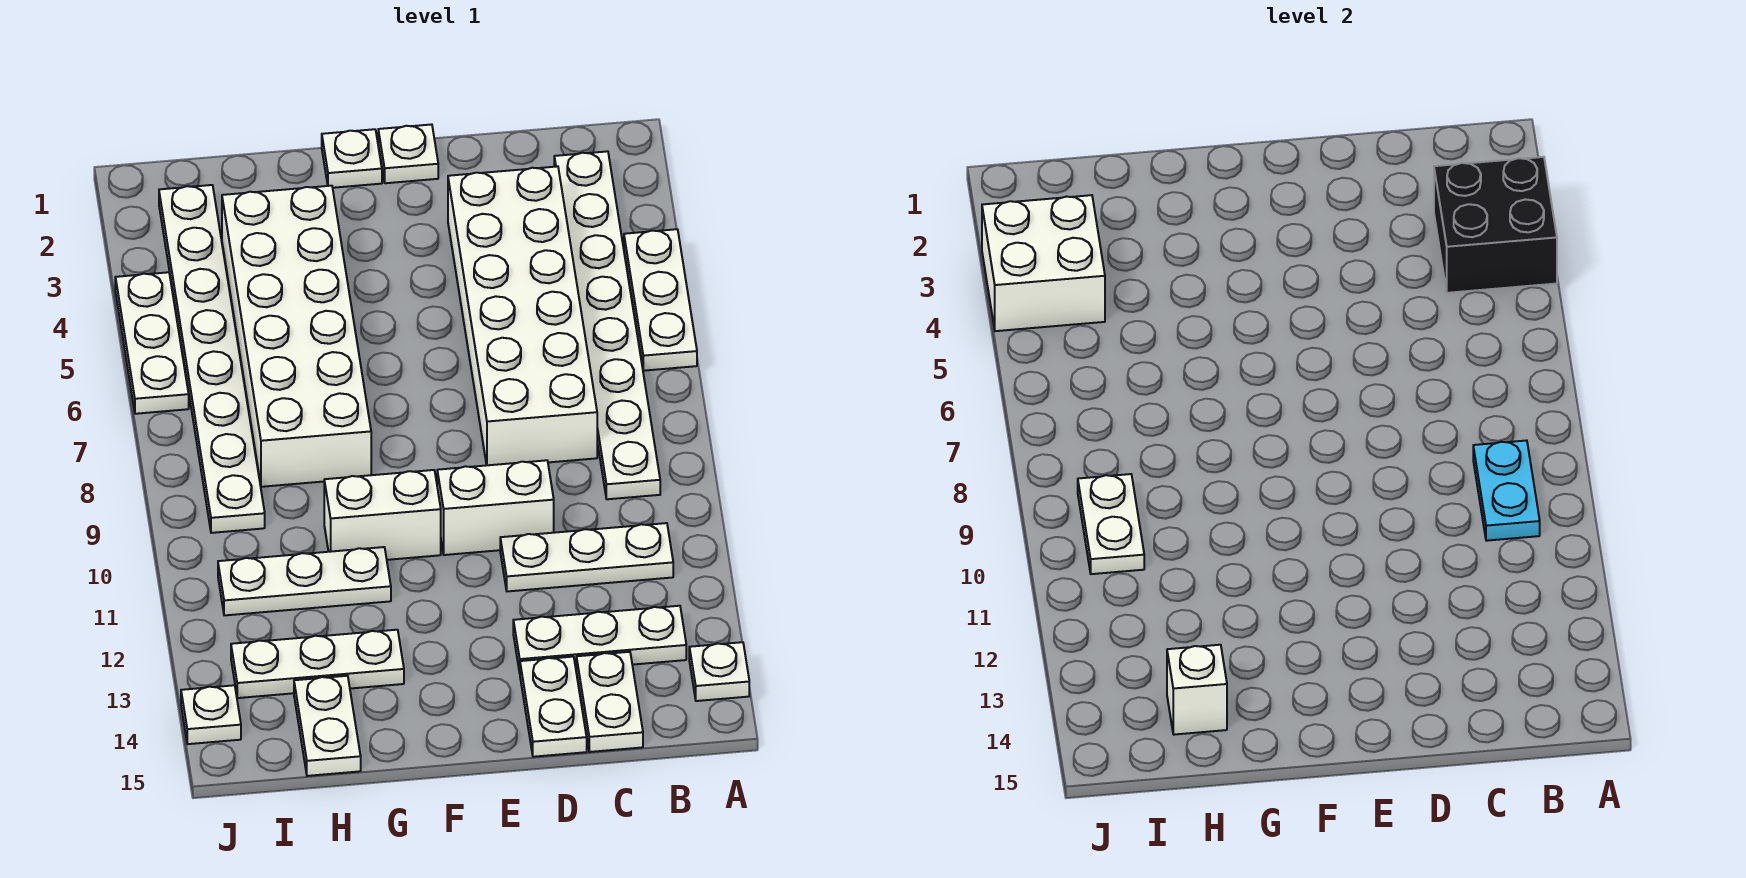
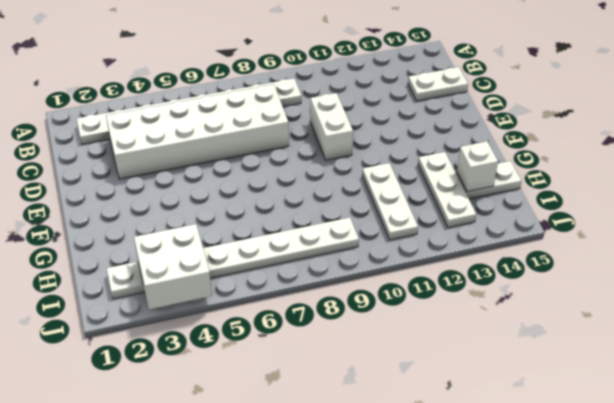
none -> white plate A4:A6 level 1
none -> white plate A14 level 1
none -> white plate B11:D11 level 1

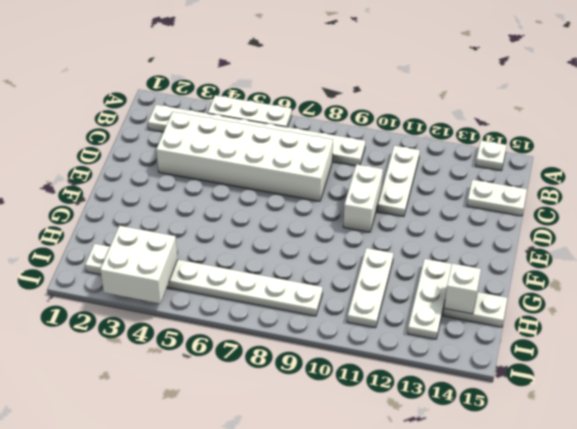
none -> white plate B13:D13 level 1
none -> white plate D14:D15 level 1
none -> white plate E1 level 1

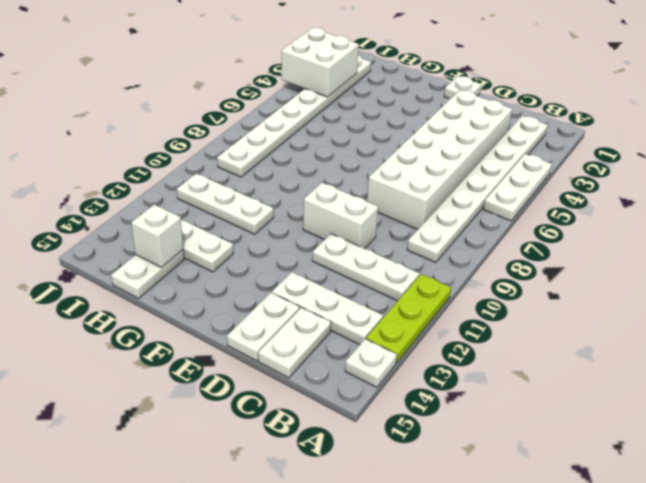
lime plate A11:A13 level 1 -> none
none -> white plate F1 level 1
none -> white brick F10:G10 level 1
none -> white brick G3:H8 level 1

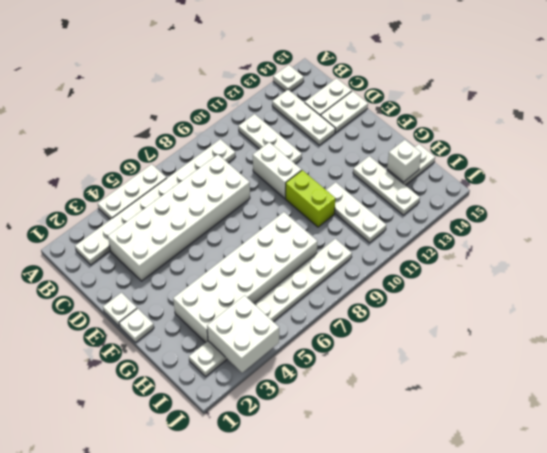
lime brick F10:G10 level 1 -> white brick F10:G10 level 1
none -> white plate J4:J6 level 1
none -> white plate J14 level 1
none -> black brick A3:B4 level 2

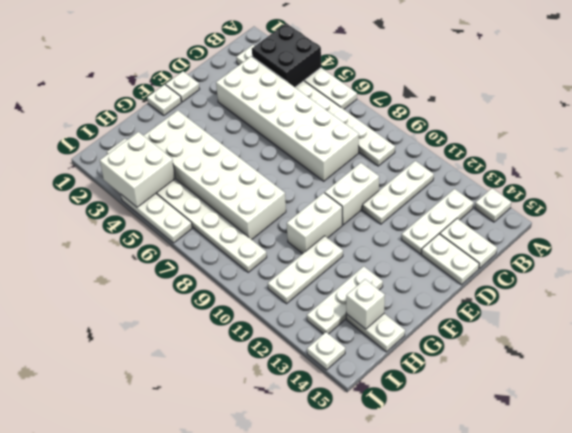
none -> cyan plate B9:B10 level 2
none -> white plate I9:I10 level 2

